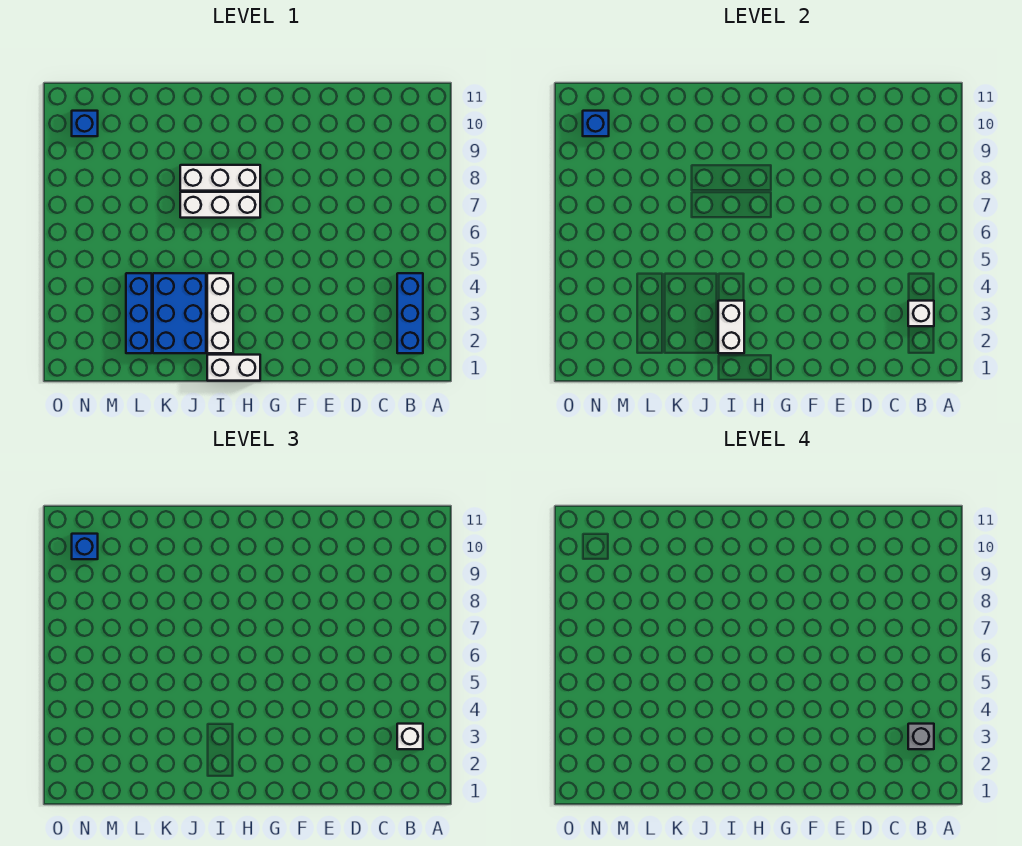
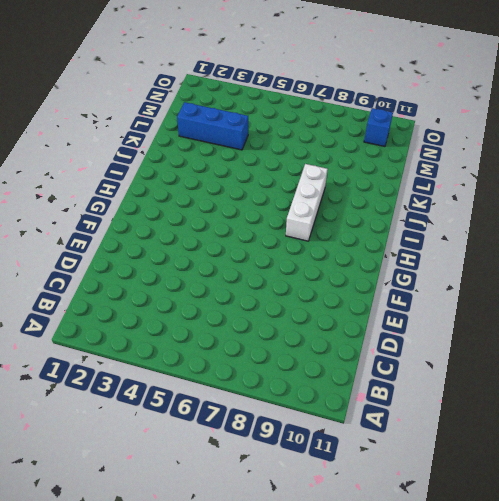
none -> blue brick B2:B4 level 1
none -> white brick H1:I1 level 1
none -> white brick H7:J7 level 1

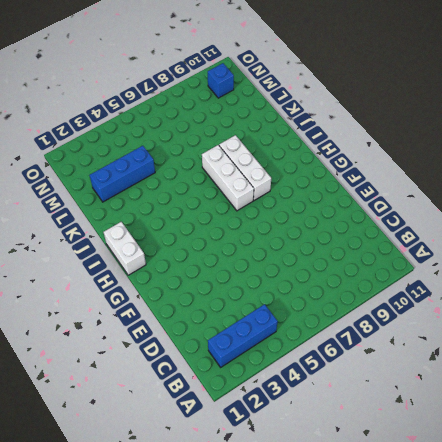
none -> white brick I2:I4 level 1
none -> blue brick J2:K4 level 1
none -> white brick B3 level 2

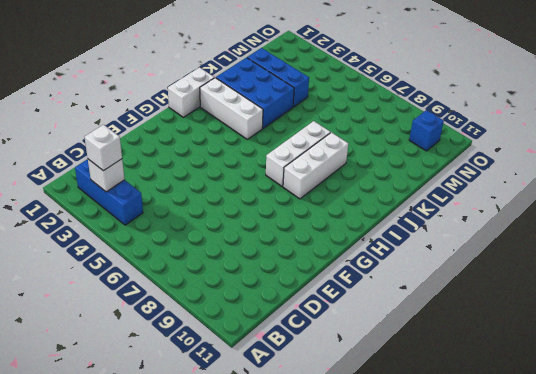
none -> white brick I2:I3 level 2
none -> blue brick N10 level 2
none -> blue brick N10 level 3

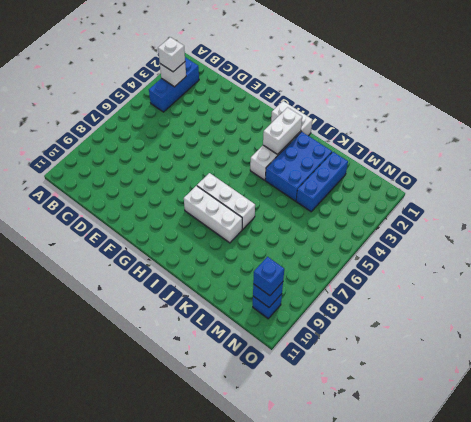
none -> grey brick B3 level 4

